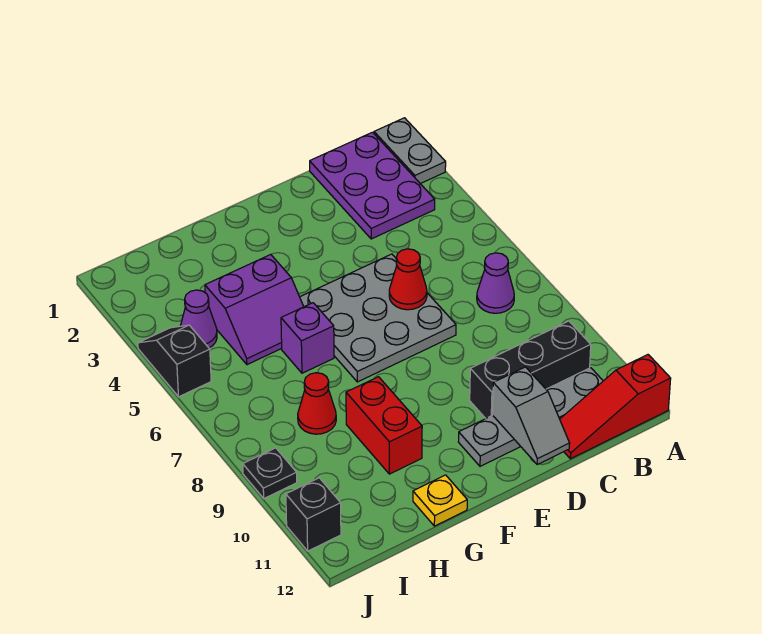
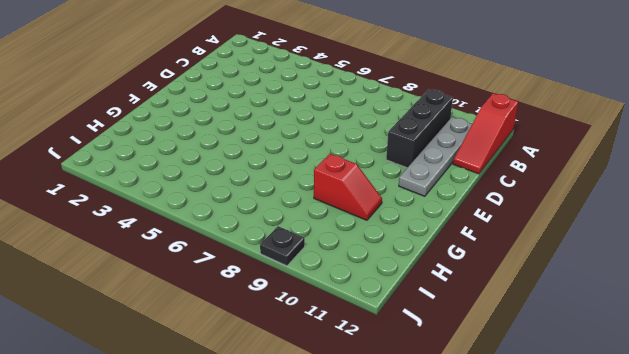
red slope G9:G10 level 1 top 9 -> red brick G9:G10 level 1
none -> grey plate A1:A2 level 1
none -> purple plate B1:C3 level 1
none -> purple cone B7 level 1

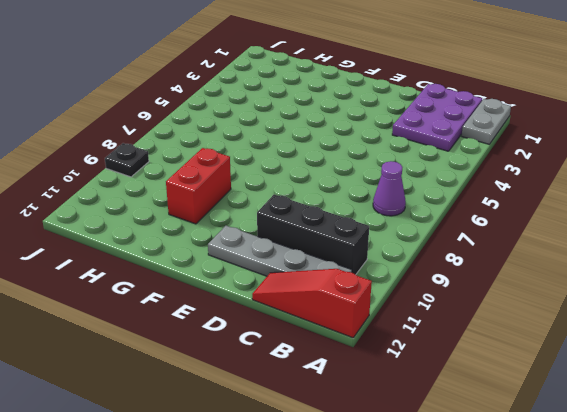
none -> grey plate D5:F7 level 1
none -> purple slope G4:H5 level 1 top 4
none -> purple brick G6 level 1

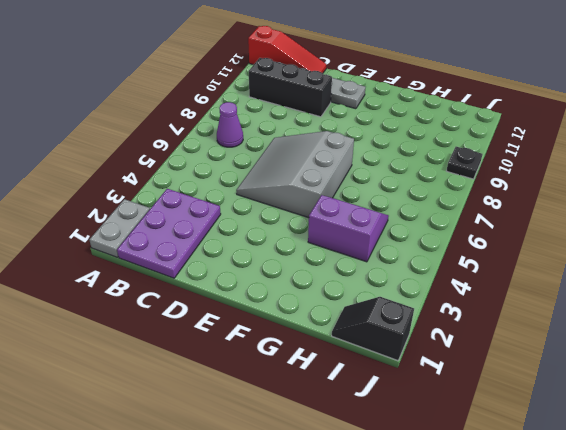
grey slope D5:F7 level 1 top F -> grey plate D5:F7 level 1
black slope I1:J1 level 1 top J -> black slope J4:J5 level 1 top 5
none -> purple brick G6 level 1
none -> red brick G9:G10 level 1
none -> yellow plate G12 level 1

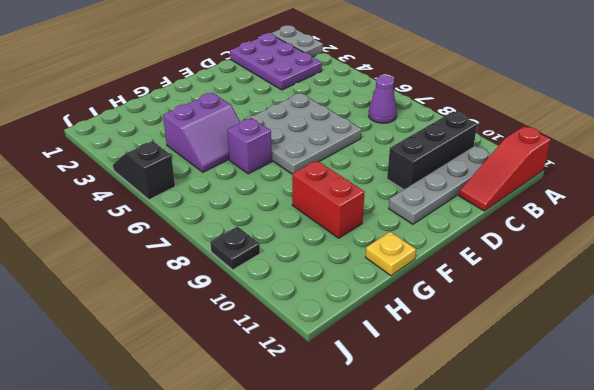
none -> red cone H8 level 1
none -> purple cone I4 level 1
none -> black brick J11 level 1

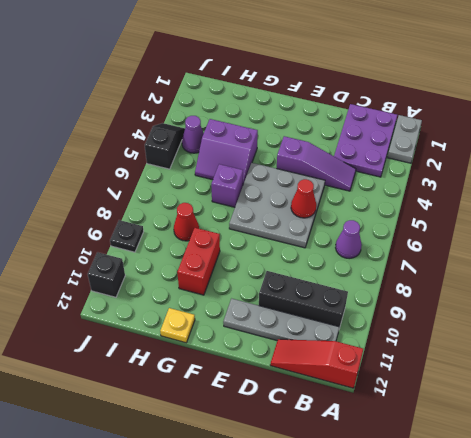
purple slope C4:E4 level 1 top E -> none
none -> grey slope D11:D12 level 2 top 11

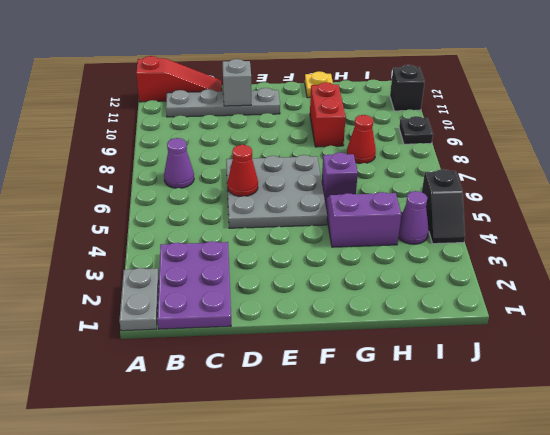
none -> black brick B10:D10 level 1

